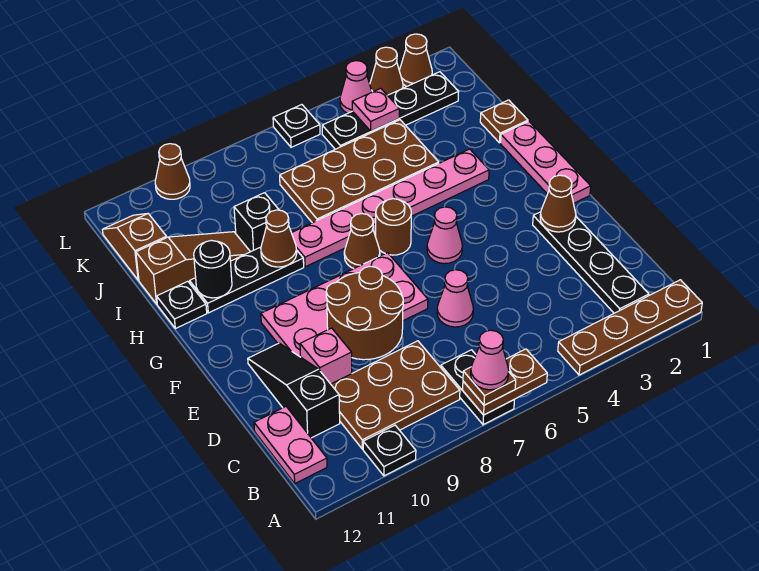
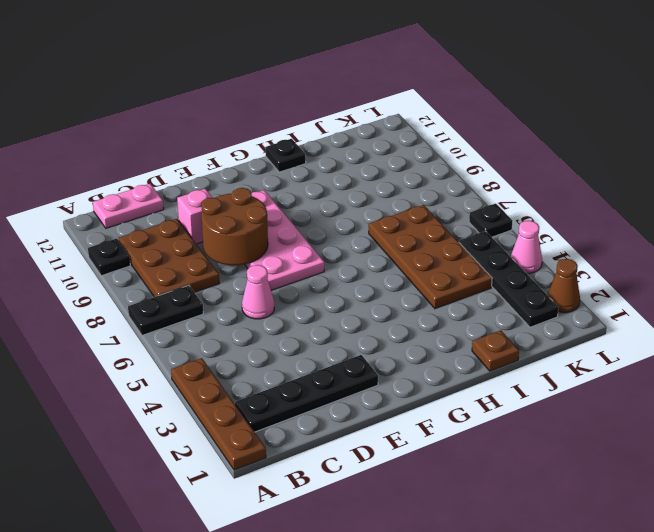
none -> black slope C11:E11 level 1 top C
none -> pink plate F1:H1 level 1
none -> pink cone F5 level 1
none -> brown round brick G6 level 1

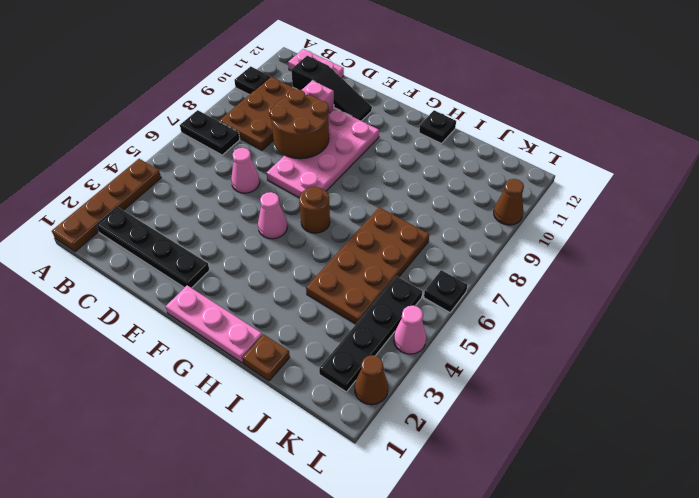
none -> brown cone G7 level 1
none -> pink plate H3:H8 level 1
none -> black plate H9:H11 level 1
none -> black brick I9 level 1

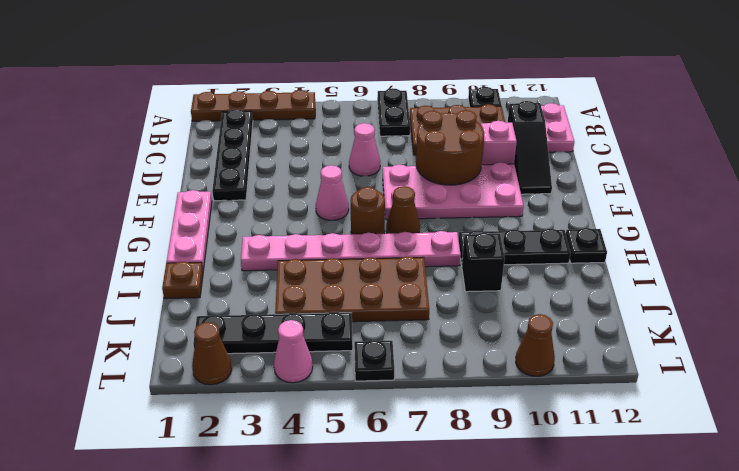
none -> brown slope I10:I12 level 1 top 12
none -> brown slope J12:K12 level 1 top J
none -> brown cone L3 level 1
none -> brown plate A6:A7 level 2

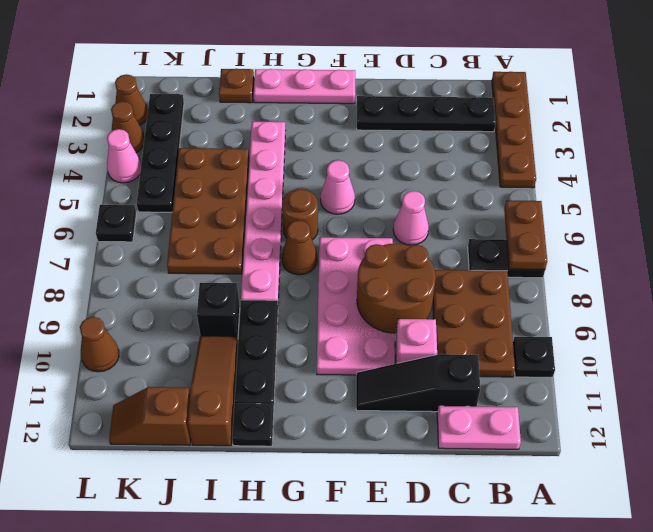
none -> brown cone E2 level 2
none -> brown cone H9 level 2
none -> black round brick H11 level 2
none -> pink plate K4 level 2

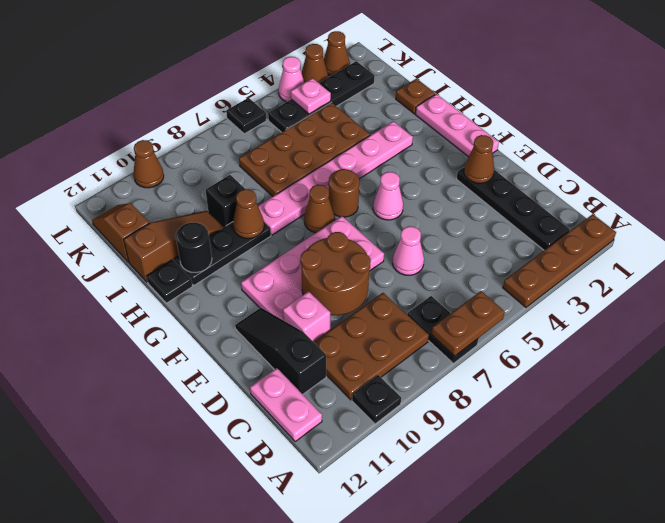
none -> brown plate A7 level 3
none -> pink cone A7 level 4

